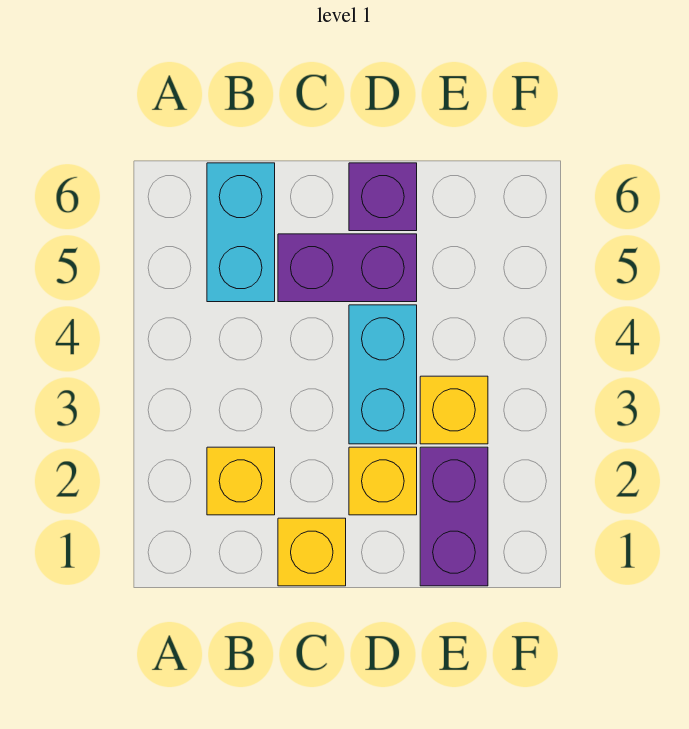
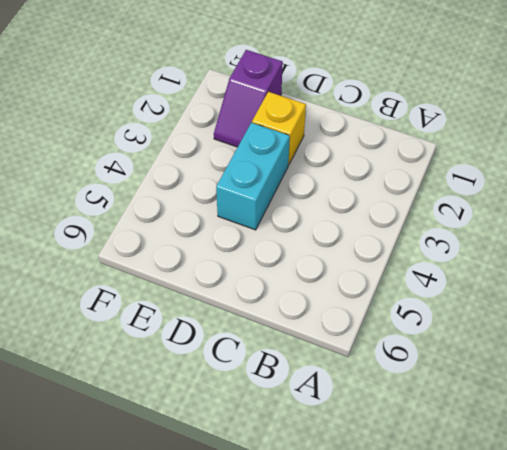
purple slope E1:E2 level 1 top 1 -> purple brick E1:E2 level 1
none -> yellow brick B2 level 1
none -> cyan brick B5:B6 level 1

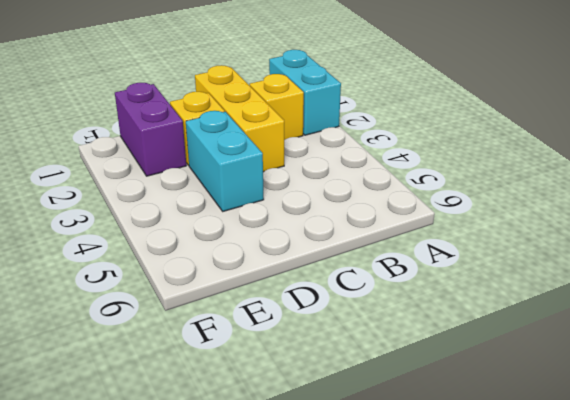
cyan brick A1:A2 level 1 -> cyan brick B5:B6 level 1
yellow brick C1:C3 level 1 -> yellow brick C1 level 1
none -> purple brick C5:D5 level 1
none -> purple brick D6 level 1

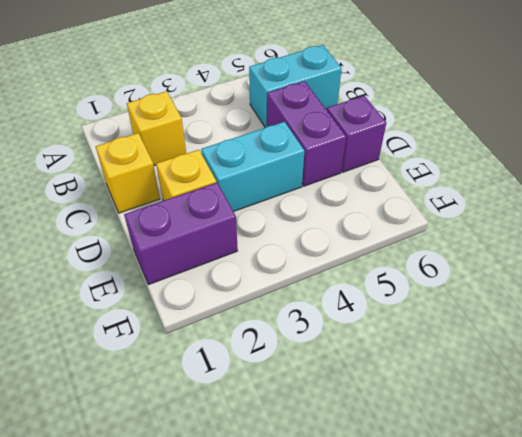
none -> yellow brick E3 level 1

